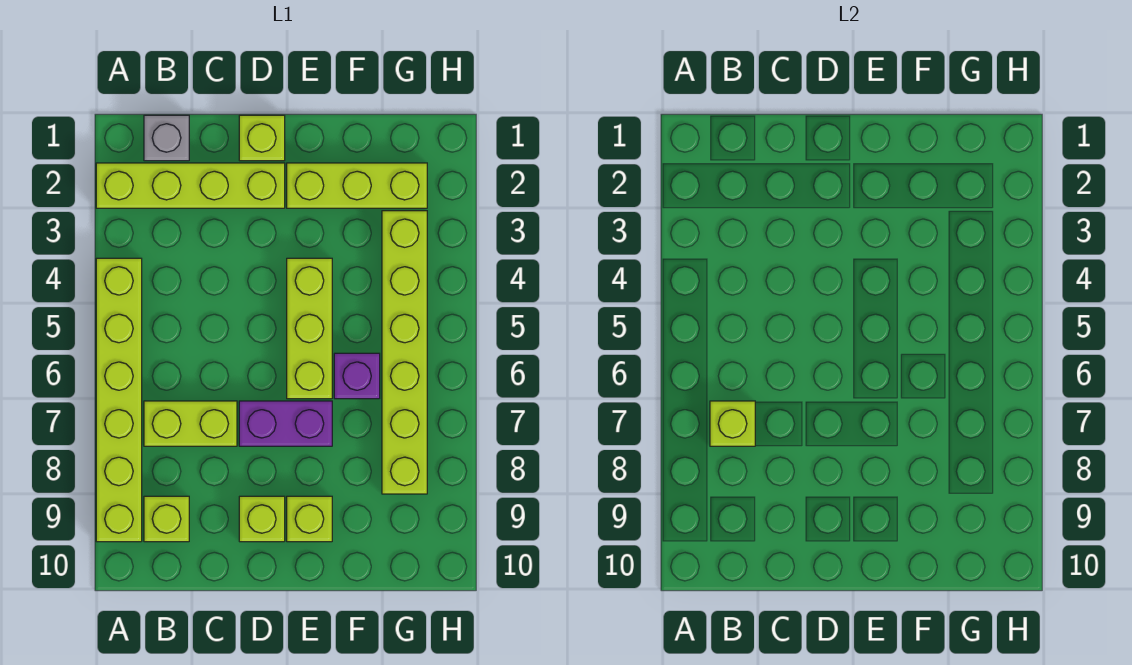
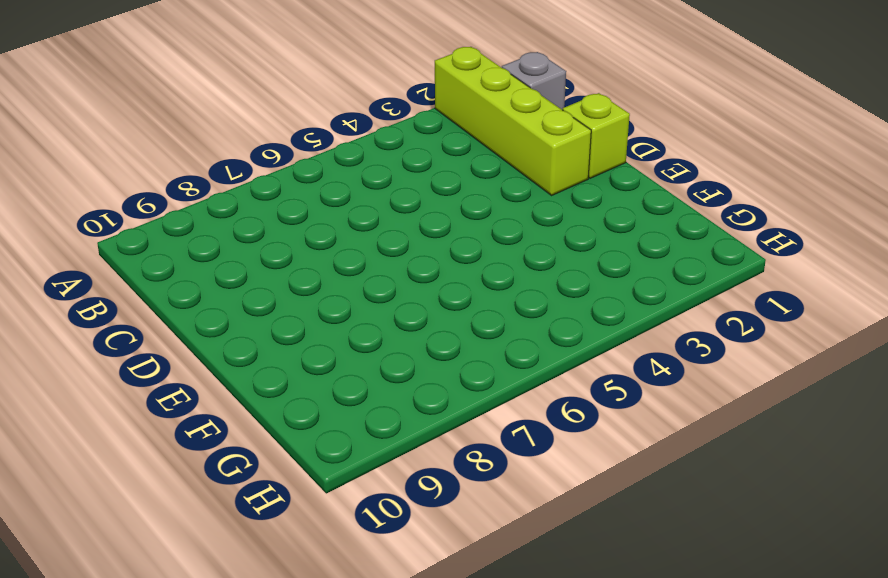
none -> lime brick A4:A9 level 1
none -> lime brick B7:C7 level 1
none -> lime brick B9 level 1

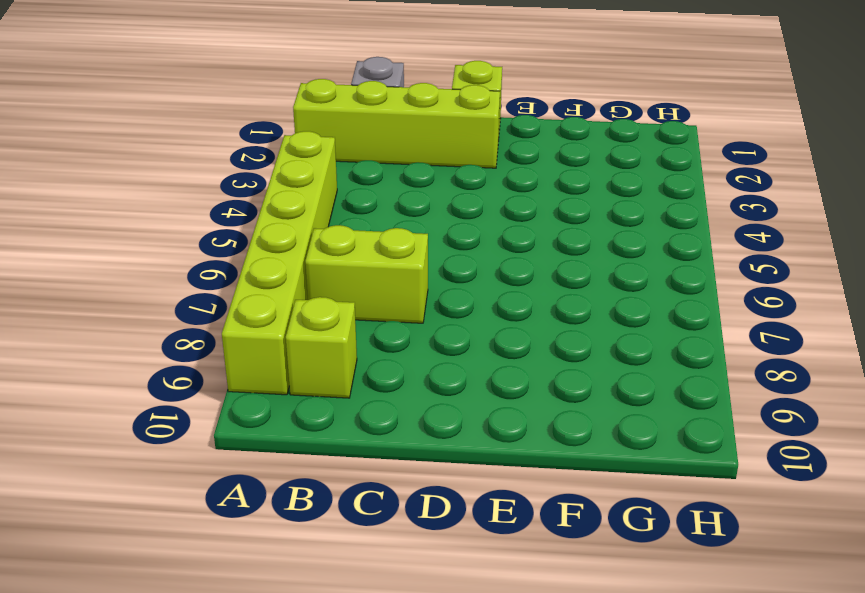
none -> purple brick D7:E7 level 1
none -> lime brick D9 level 1
none -> lime brick E2:G2 level 1

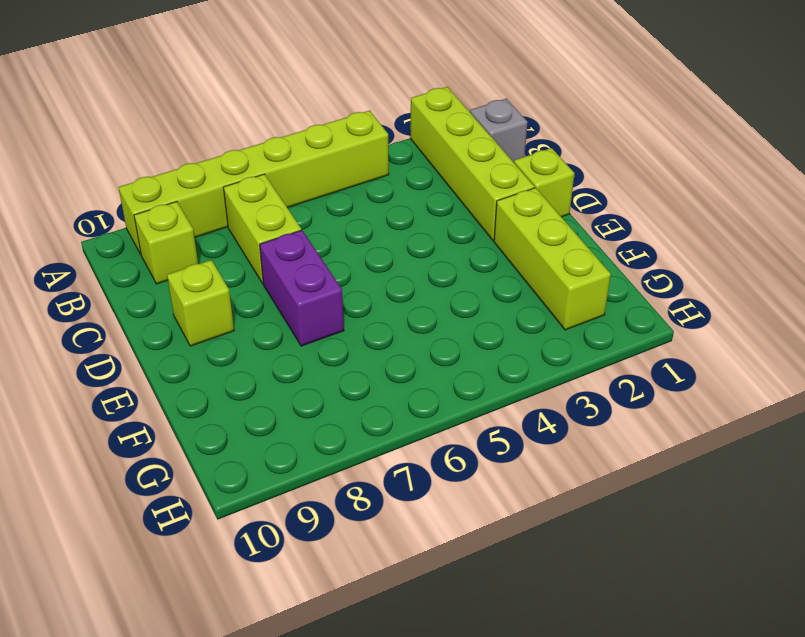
none -> lime brick E4:E6 level 1
none -> lime brick E9 level 1
none -> purple brick F6 level 1

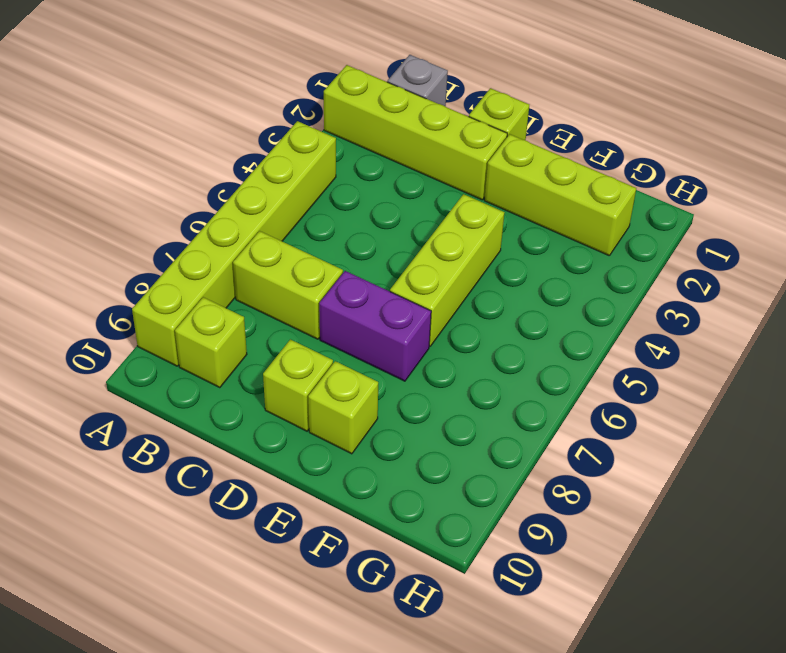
none -> purple brick F6 level 1
none -> lime brick G3:G8 level 1
none -> lime brick B7 level 2

